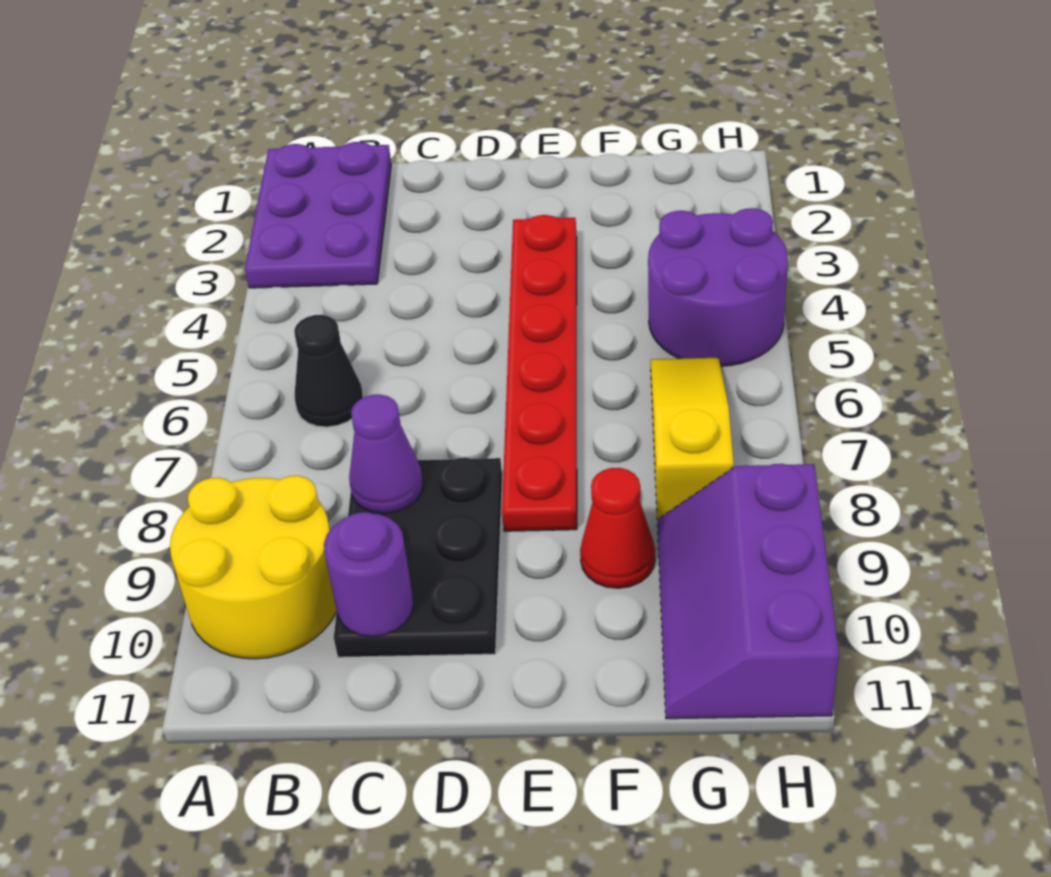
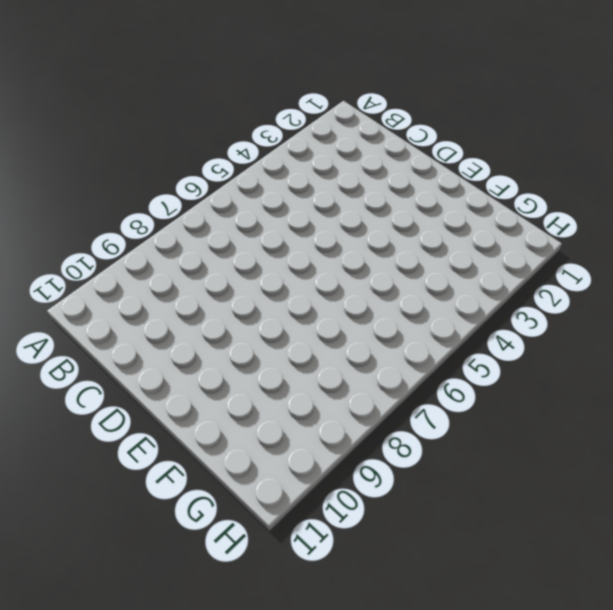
none -> purple plate A1:B3 level 1
none -> yellow round brick A9:B10 level 1

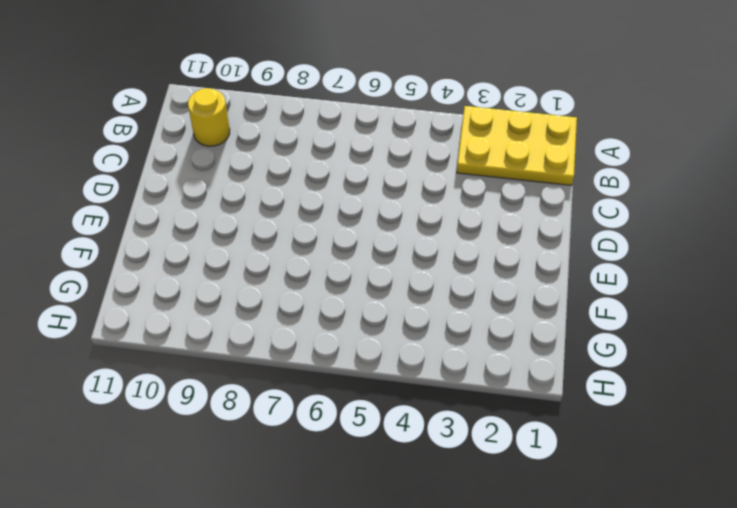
yellow plate A1:B3 level 1 -> purple plate A1:B3 level 1
yellow round brick B10 level 1 -> yellow round brick A9:B10 level 1
none -> black cone B6 level 1
none -> black plate C8:D10 level 1

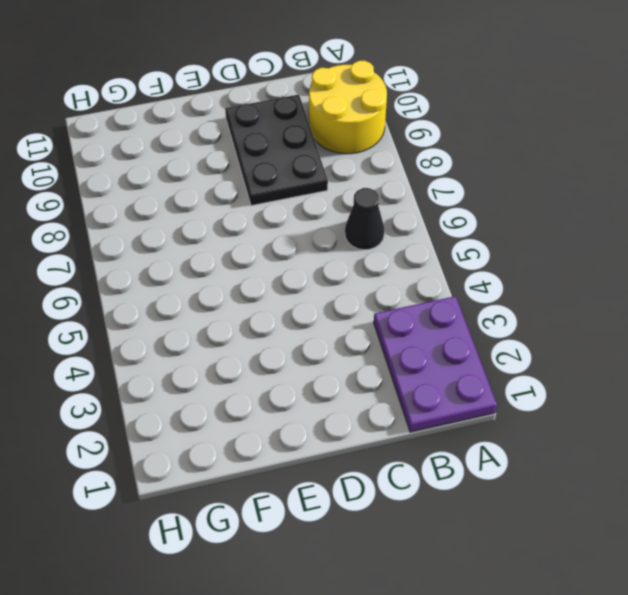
none -> red plate E3:E8 level 1
none -> red cone F9 level 1

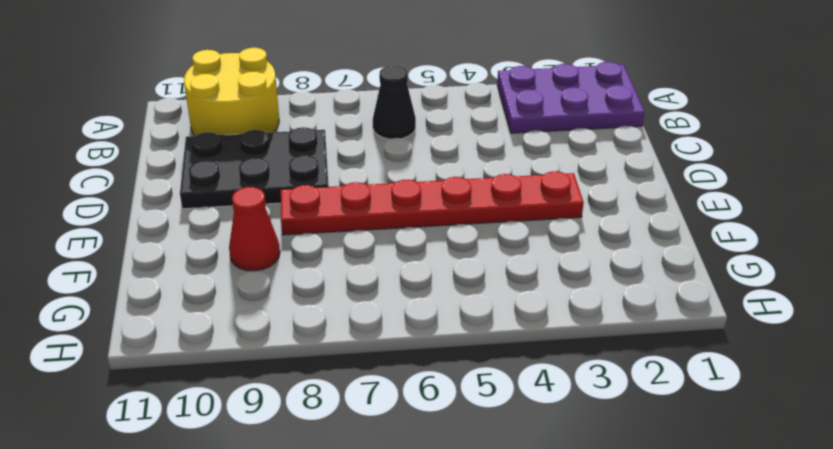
none -> purple round brick G4:H5 level 1
none -> yellow slope G6:G8 level 1 top 8

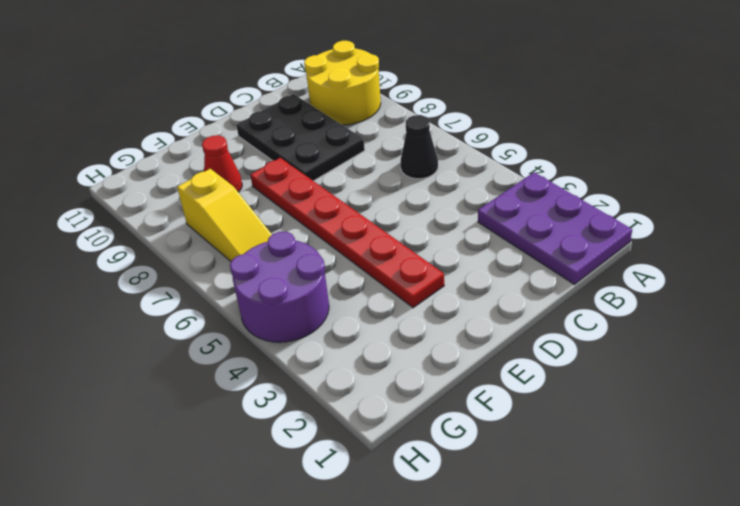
none -> purple slope G9:H11 level 1 top H
none -> purple cone C8 level 2

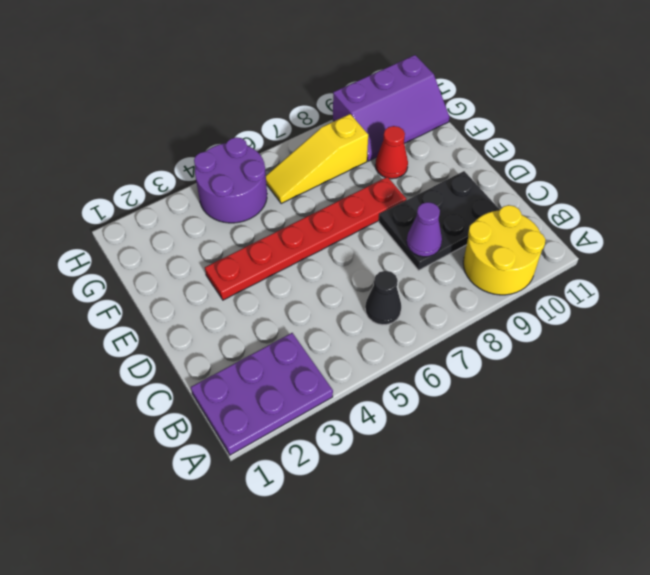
none -> purple round brick C10 level 2

